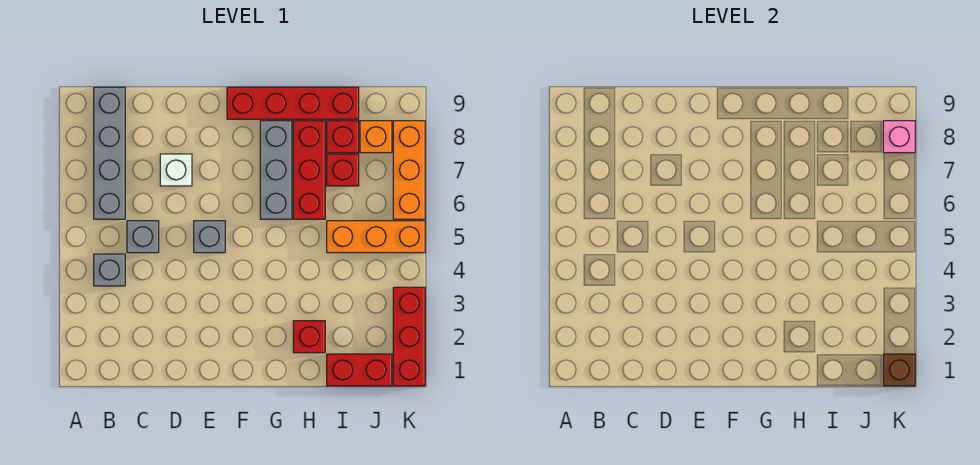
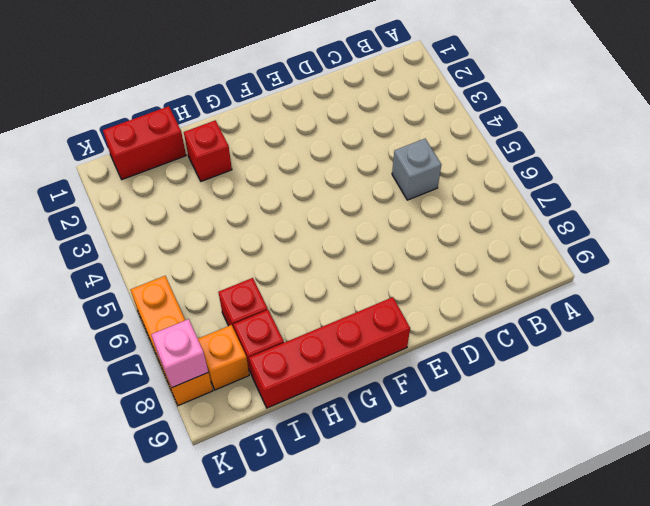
none -> grey brick B4 level 1
none -> grey brick B6:B9 level 1
none -> white brick D7 level 1

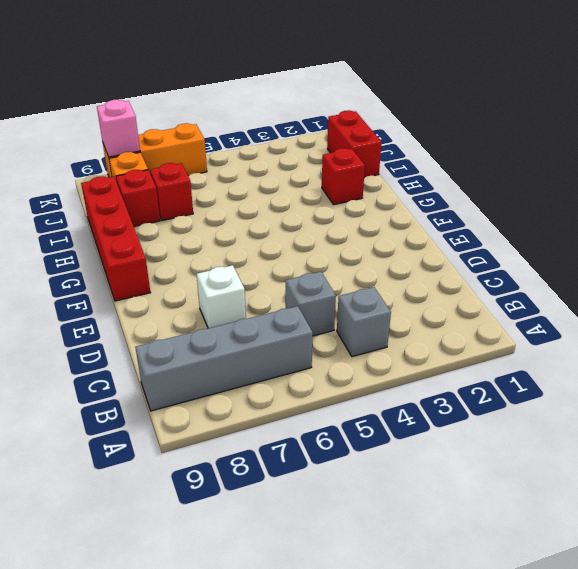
none -> grey brick E5 level 1
none -> grey brick G6:G8 level 1
none -> red brick H6:H8 level 1

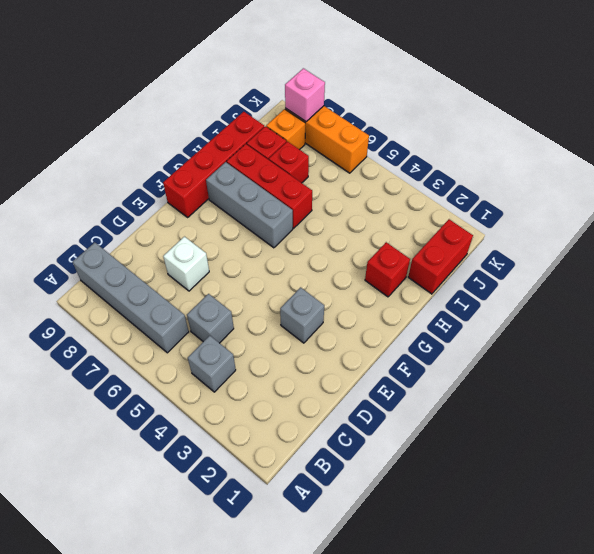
grey brick E3 level 1 -> grey brick E5 level 1
none -> orange brick I5:K5 level 1
none -> red brick K1:K3 level 1
none -> brown brick K1 level 2

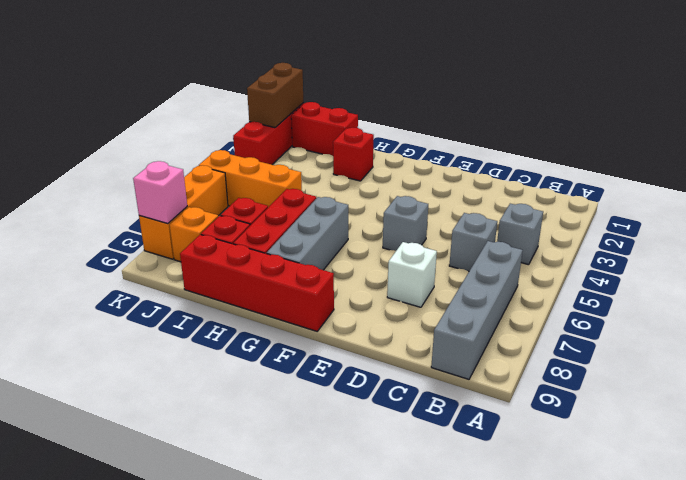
brown brick K1:K2 level 2 -> brown brick K1 level 2

